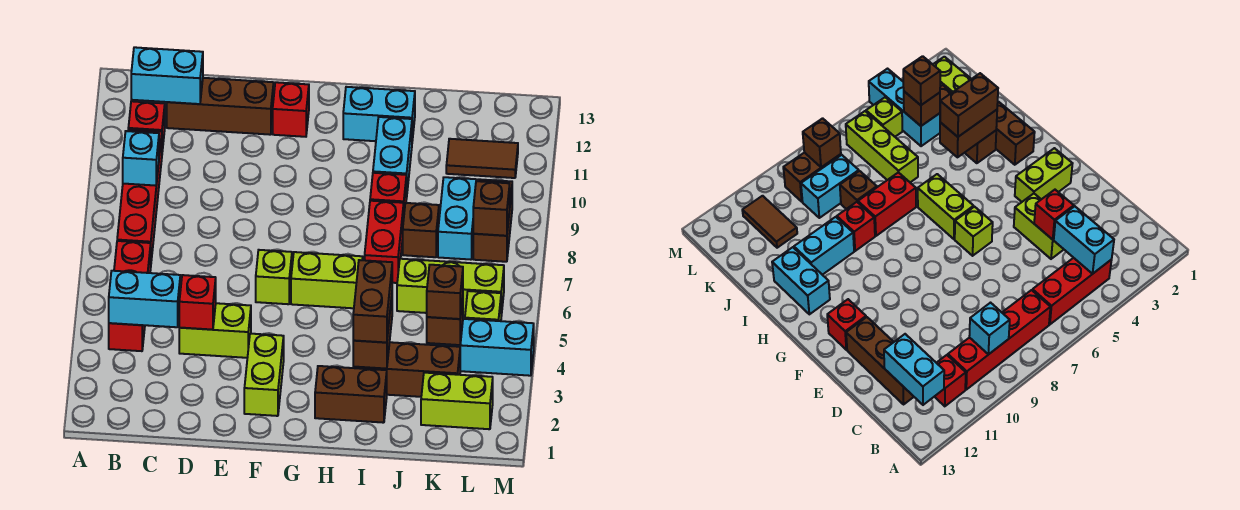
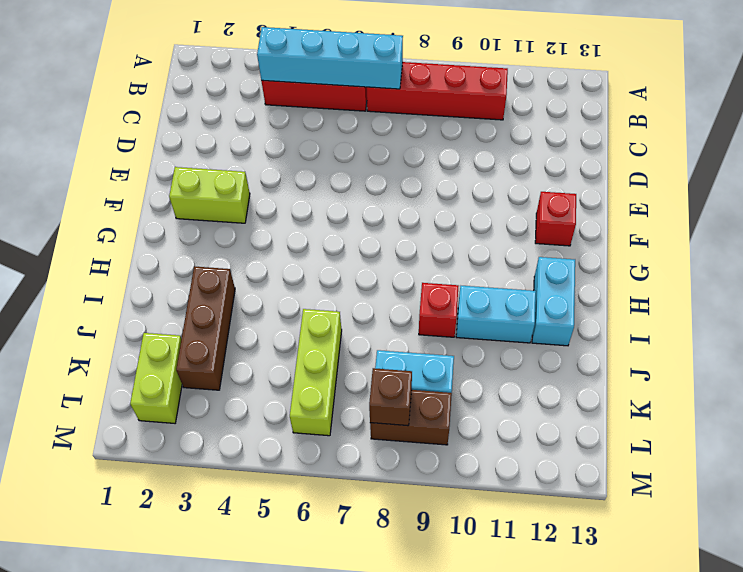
cyan brick B4:B7 level 2 -> cyan brick B4:C4 level 2
none -> red brick B11 level 1
none -> brown brick C12:E12 level 1
none -> lime brick D4:E4 level 1
none -> lime brick F6 level 1

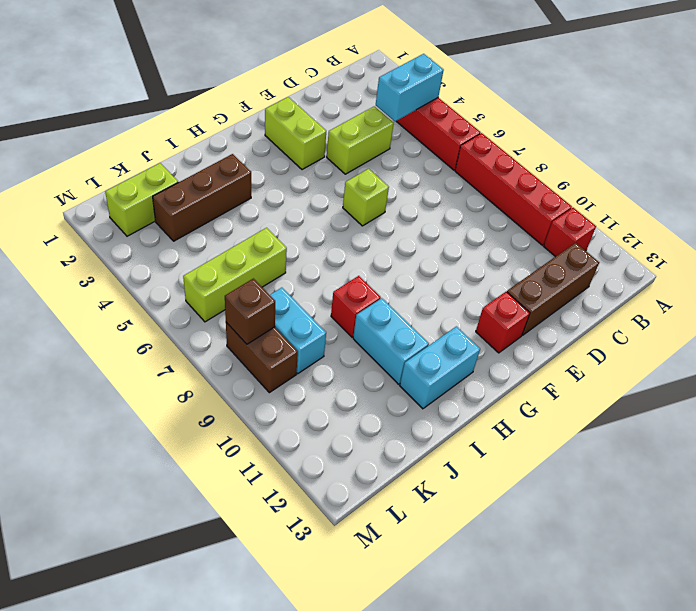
none -> lime brick G6:H6 level 1
none -> brown brick H2:I2 level 1
none -> red brick I7:I8 level 1
none -> brown brick J8 level 1

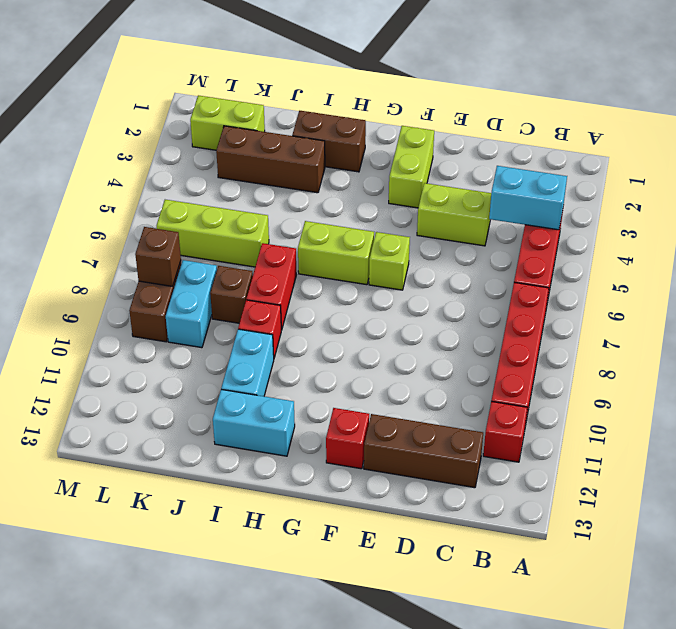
none -> cyan brick K4:M4 level 1
none -> brown tile K11:L11 level 1
none -> lime brick L5 level 1
none -> cyan brick B9 level 2

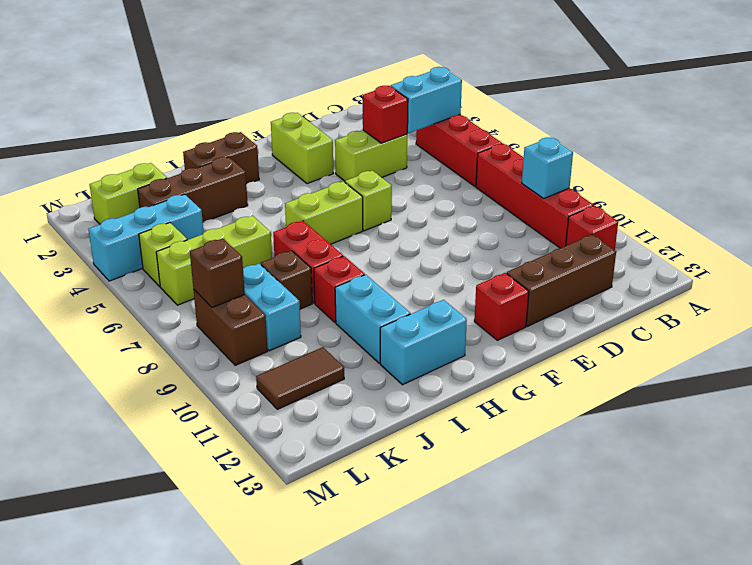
none -> cyan brick B12:C12 level 2
none -> brown brick I3:I4 level 2
none -> brown brick K4 level 2
none -> brown brick I3:I4 level 3

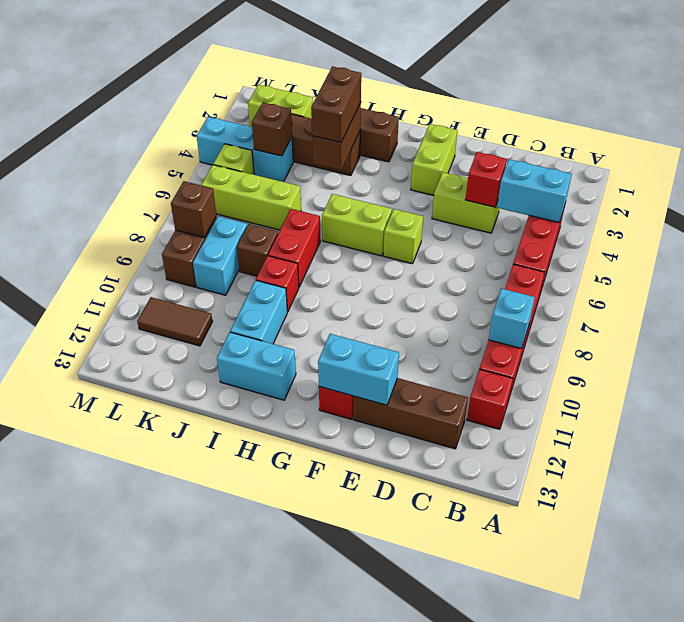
cyan brick E12:F12 level 2 -> cyan brick B12:C12 level 2
none -> brown brick K4 level 3

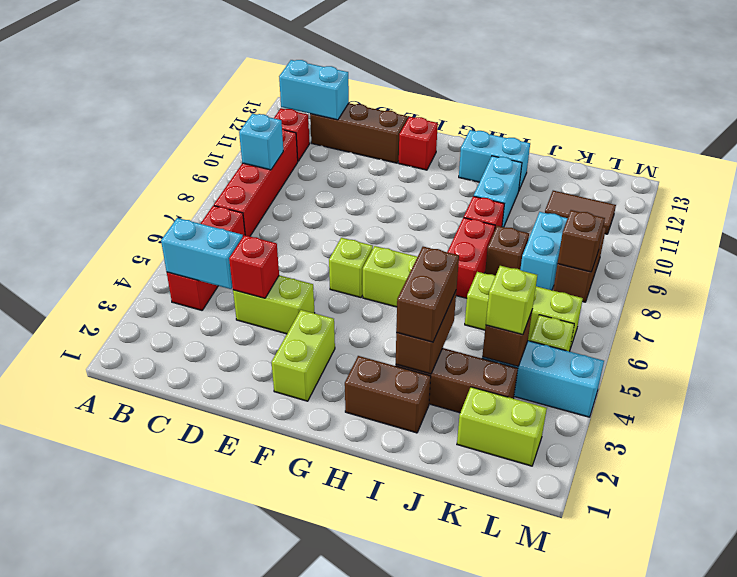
lime brick K4 level 3 -> brown brick K4 level 3

